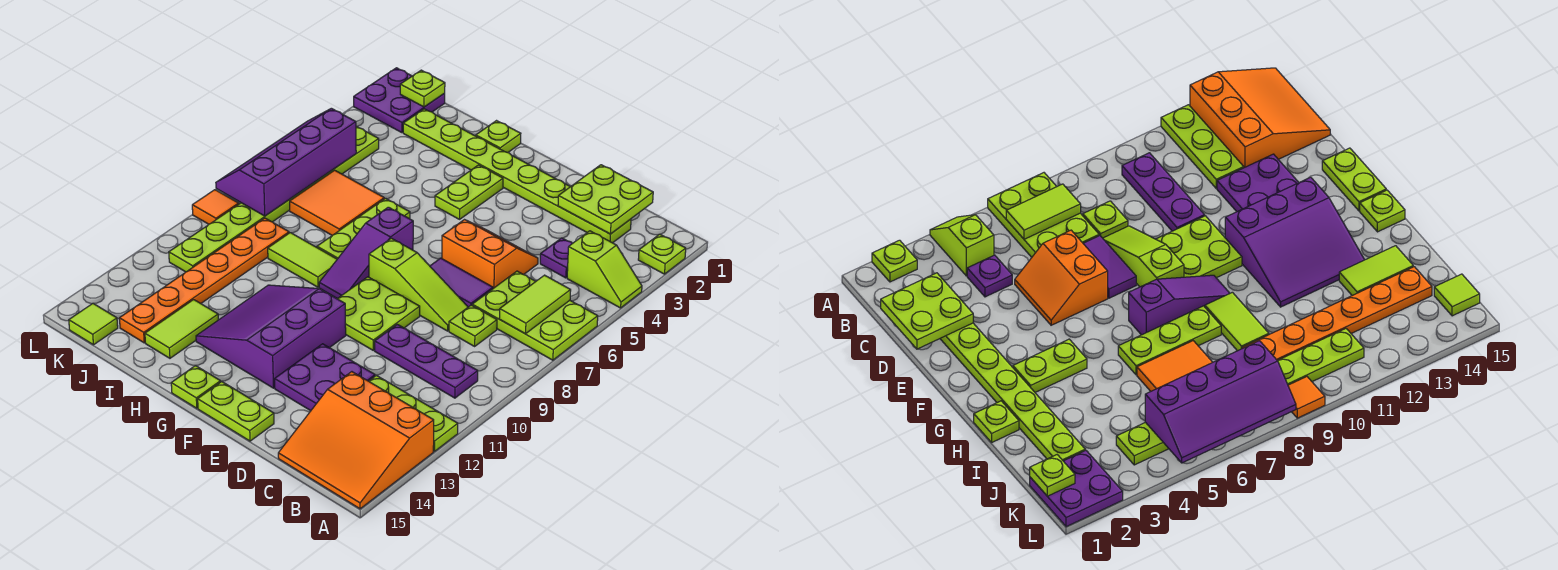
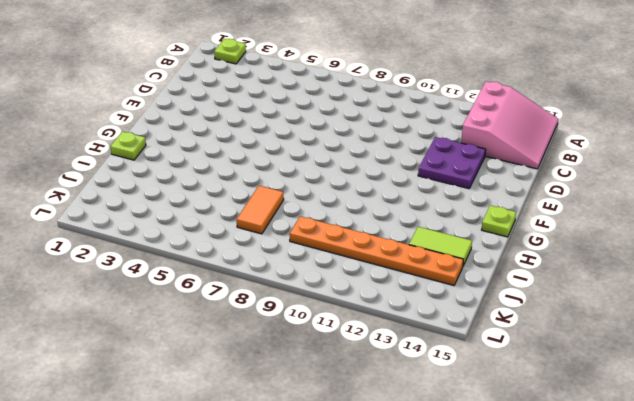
pink slope A13:C15 level 1 top 13 -> orange slope A13:C15 level 1 top 13
orange tile I7:J7 level 1 -> orange tile I6:J7 level 1
none -> lime slope A4:B4 level 1 top B
none -> lime plate A6:C7 level 1
none -> lime plate A12:C12 level 1
none -> purple plate B10:D10 level 1

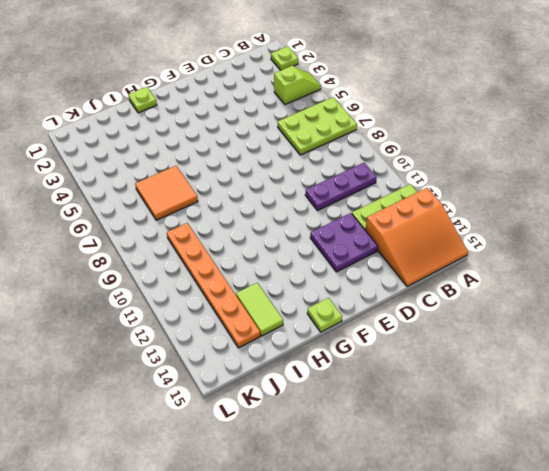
none -> lime plate C2:J2 level 1
none -> purple plate C4 level 1
none -> lime plate C8 level 1
none -> orange slope D5:E6 level 1 top 6

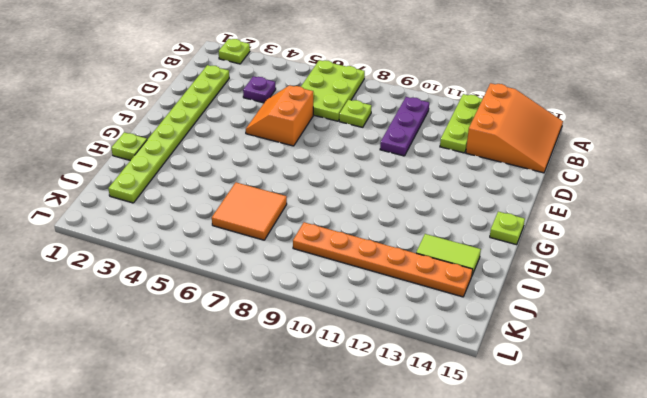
none -> lime slope A4:B4 level 1 top B
none -> purple tile D7:E7 level 1
none -> lime slope D8:F8 level 1 top F
none -> purple plate D12:E13 level 1

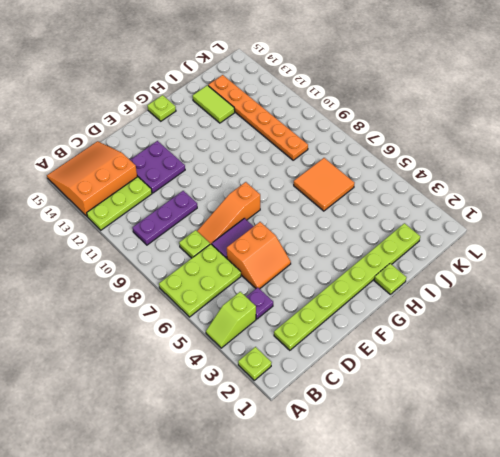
orange slope D8:F8 level 1 top F -> lime slope D8:F8 level 1 top F
none -> lime plate E9:F10 level 1
none -> lime plate E15:F15 level 1
none -> purple slope F11:H13 level 1 top F
none -> lime plate G3:G4 level 1

